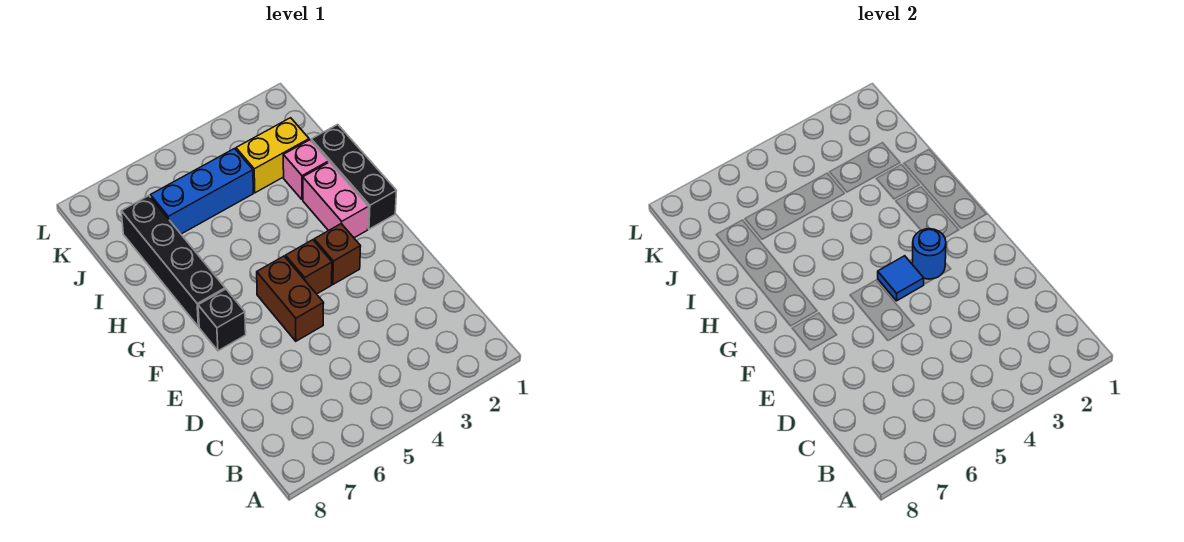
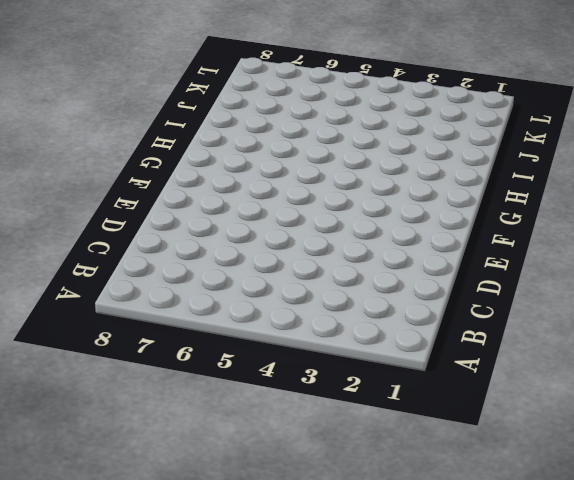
none -> brown brick E5:F5 level 1
none -> brown brick F3 level 1
none -> brown brick F4 level 1

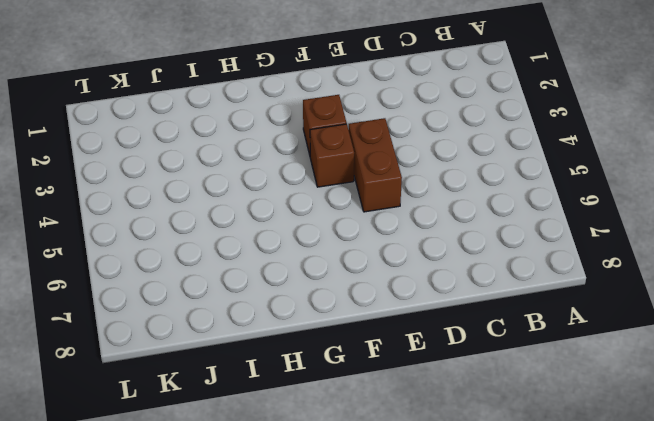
brown brick E4:E5 level 1 -> brown brick E5:F5 level 1
none -> black brick F7 level 1
none -> black brick G1:I1 level 1
none -> pink brick G2:H2 level 1

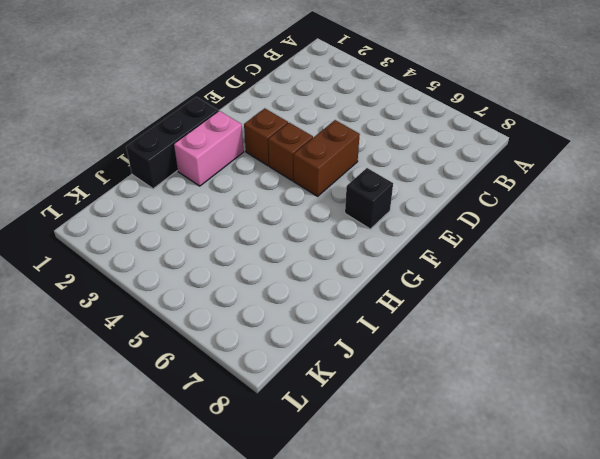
none -> black brick G7:J7 level 1
none -> pink brick I2 level 1
none -> yellow brick J2:J3 level 1

